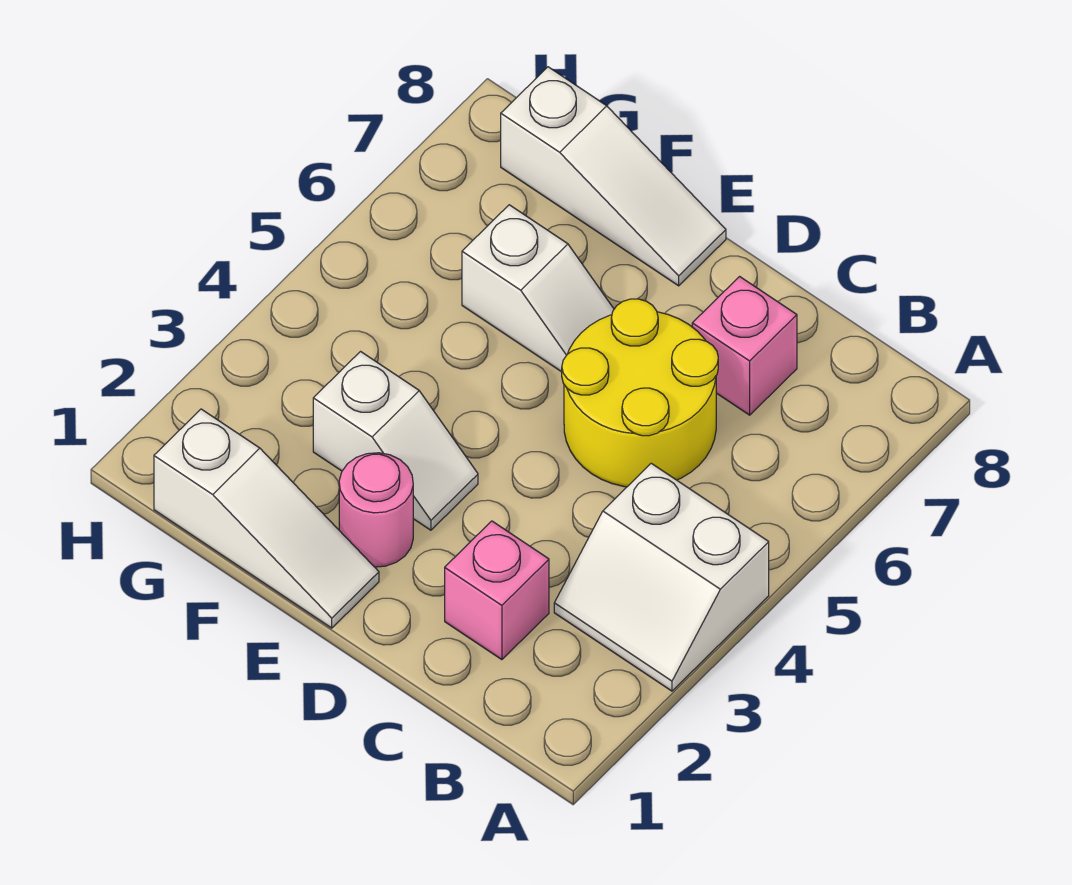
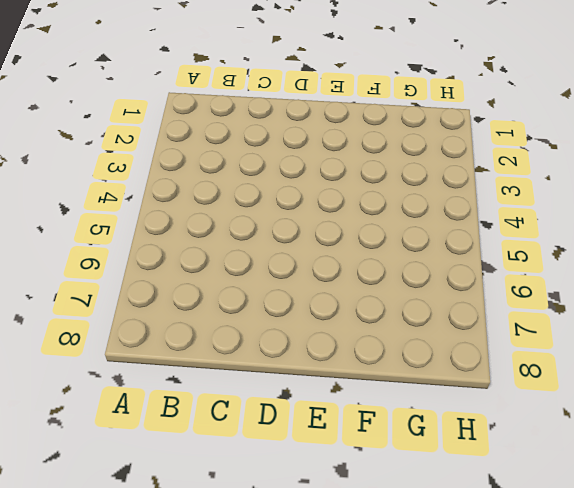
none -> white slope A3:B4 level 1 top 4
none -> pink brick C2 level 1

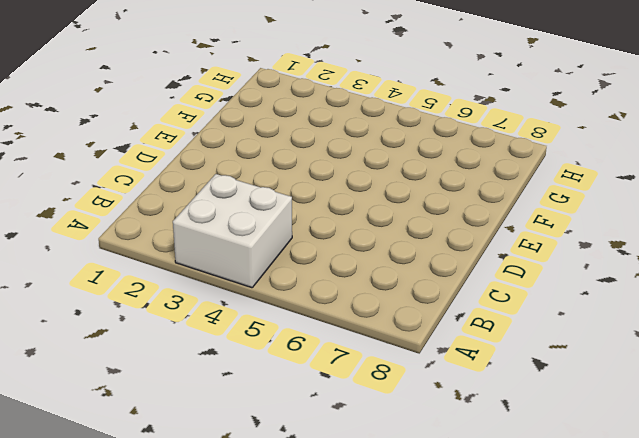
white brick A3:B4 level 1 -> white slope A3:B4 level 1 top 4
none -> pink brick C2 level 1
none -> yellow round brick C5:D6 level 1

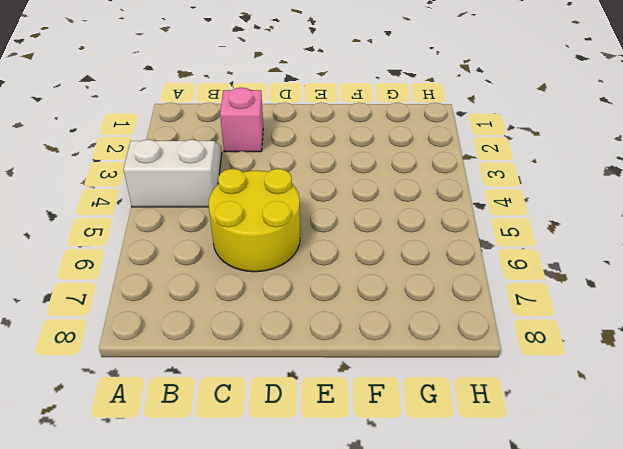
none -> pink brick C7 level 1
none -> white slope E1:G1 level 1 top G

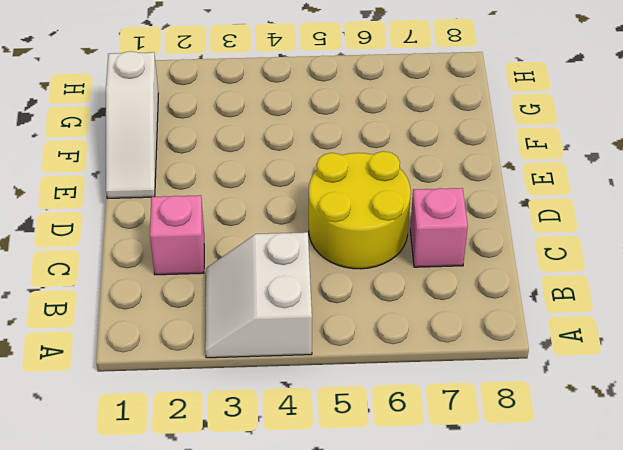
none -> pink round brick E2 level 1
none -> white slope E3:F3 level 1 top F

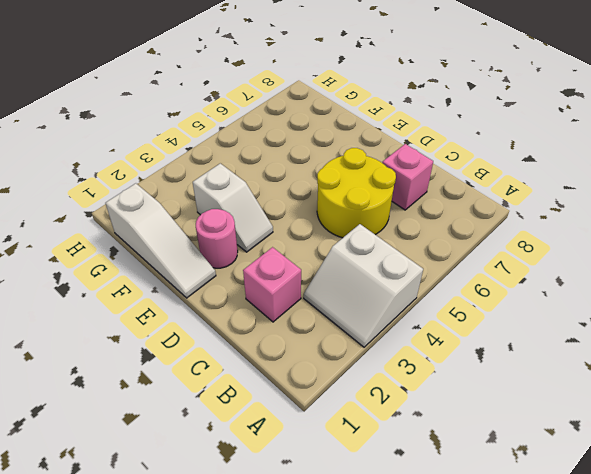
none -> white slope E6:F6 level 1 top F
none -> white slope E8:G8 level 1 top G

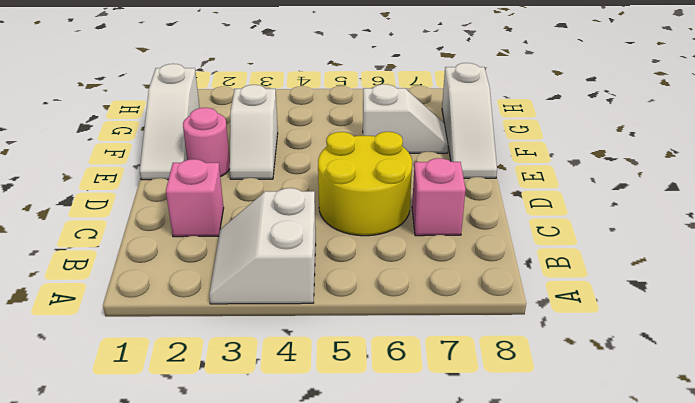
white slope F6:F7 level 1 top 6 -> white slope E6:F6 level 1 top F

